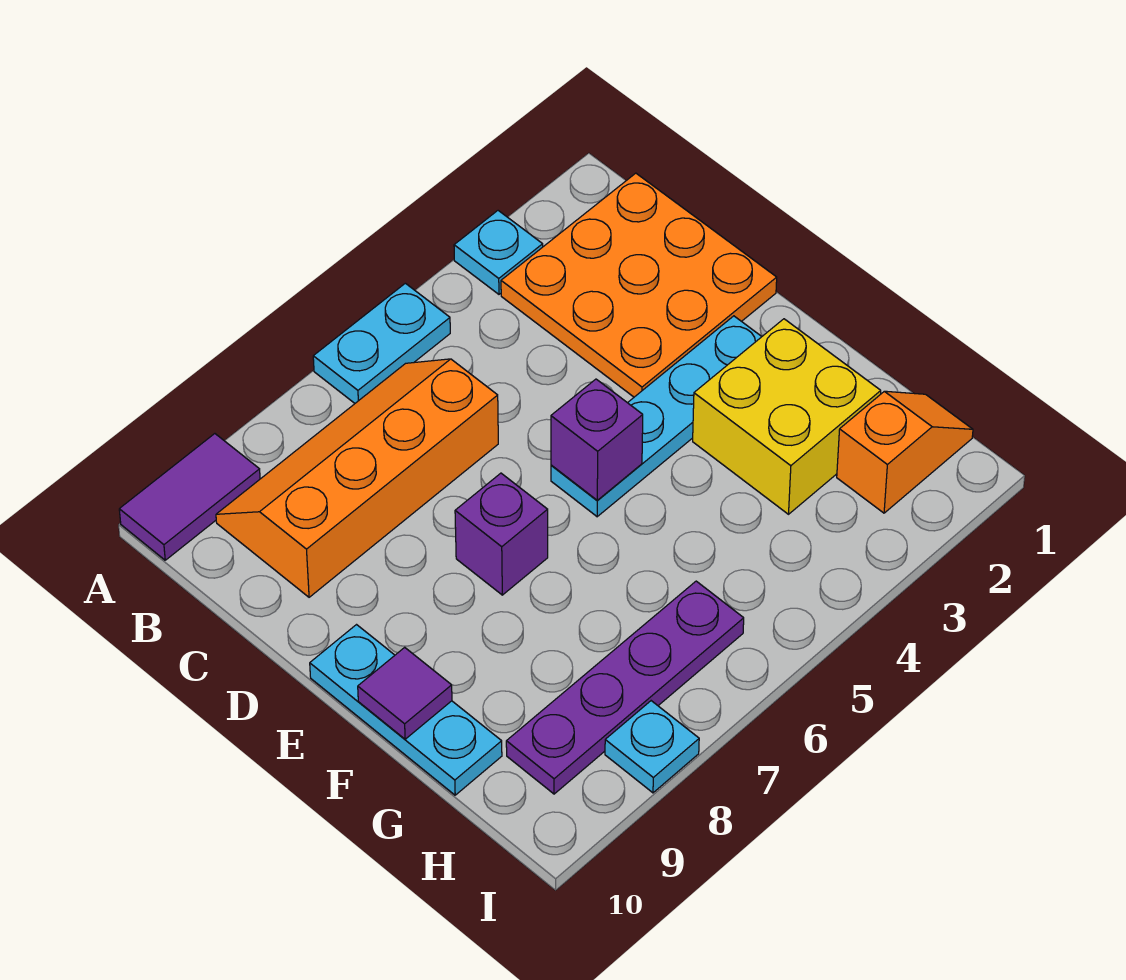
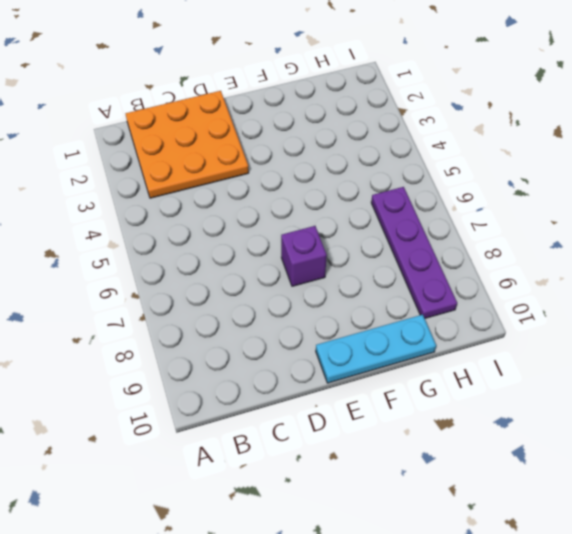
none -> cyan plate A3 level 1
none -> cyan plate A5:A6 level 1
none -> purple tile A9:A10 level 1

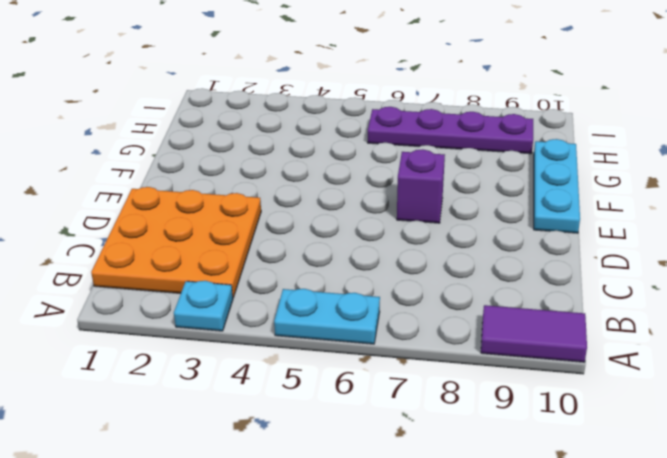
none -> orange slope B6:C9 level 1 top C
none -> cyan plate E2:E5 level 1
none -> yellow brick F2:G3 level 1

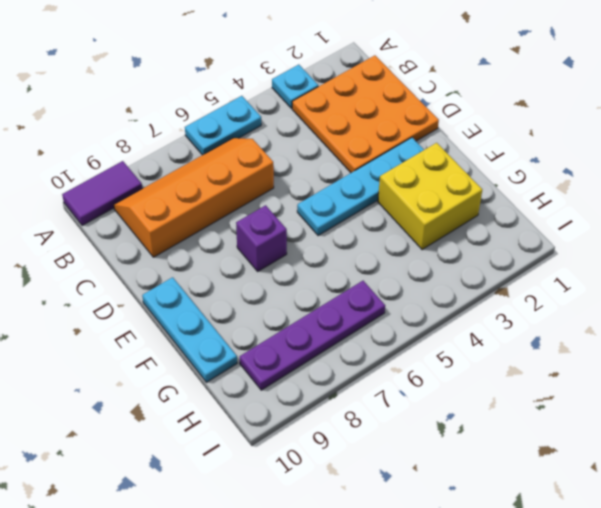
none -> orange slope H1:H2 level 1 top 2
none -> cyan plate I8 level 1
none -> purple brick E5 level 2

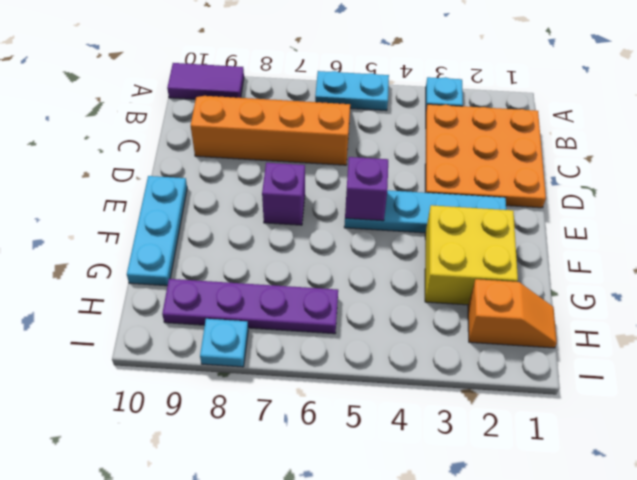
none -> purple tile F10 level 2

